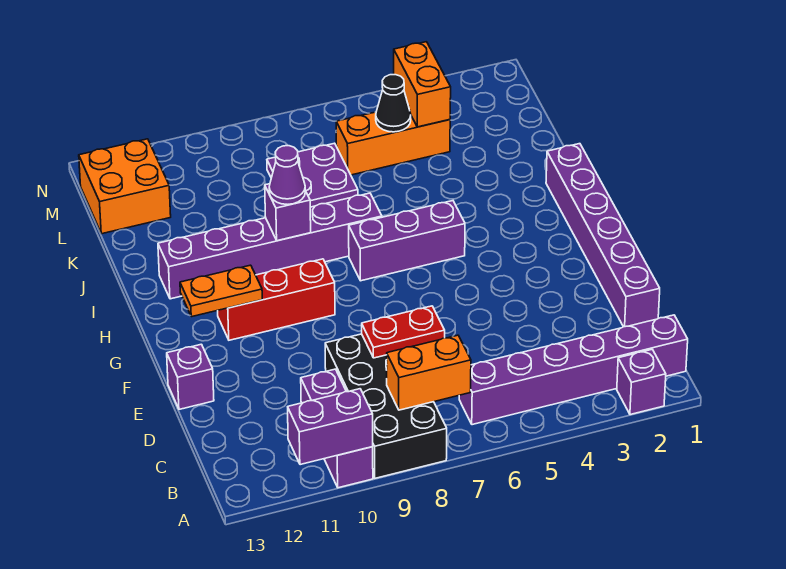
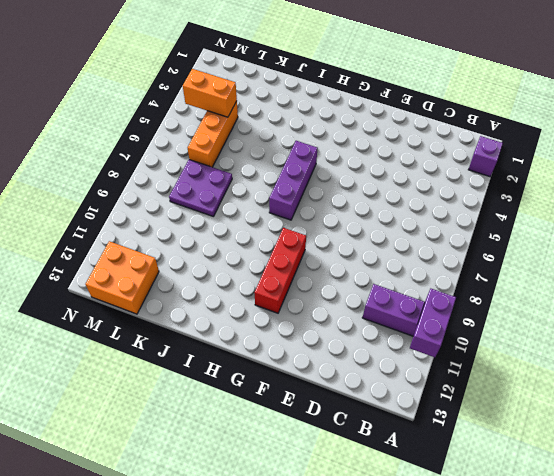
none -> black brick A8:D9 level 1
none -> purple brick B1:B6 level 1
none -> purple brick D1:I1 level 1

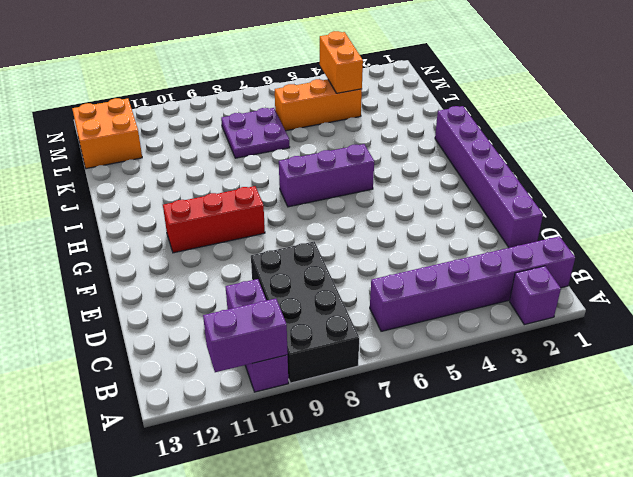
none -> purple brick E13 level 1
none -> purple brick I7:I12 level 1
none -> orange brick B7:B8 level 2

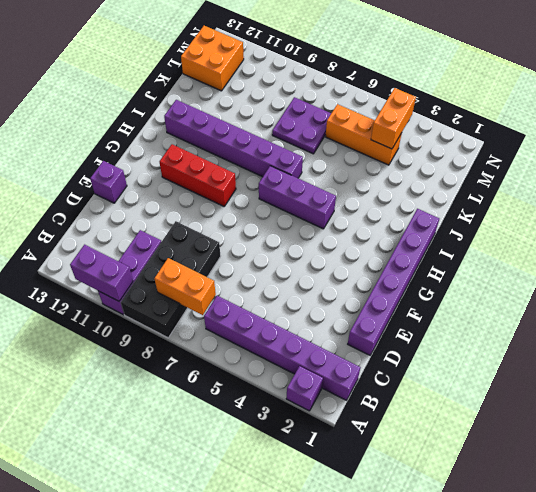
none -> red plate D7:D8 level 2
none -> orange plate G11:G12 level 2
none -> purple brick I9 level 2

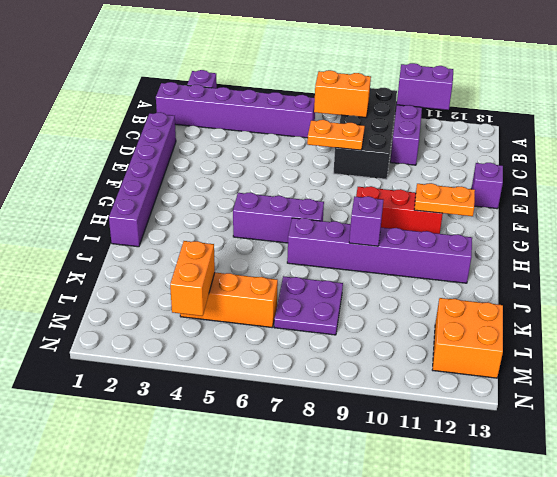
orange plate D7:D8 level 2 -> red plate D7:D8 level 2
none -> black cone L5 level 2
none -> purple cone I9 level 3

